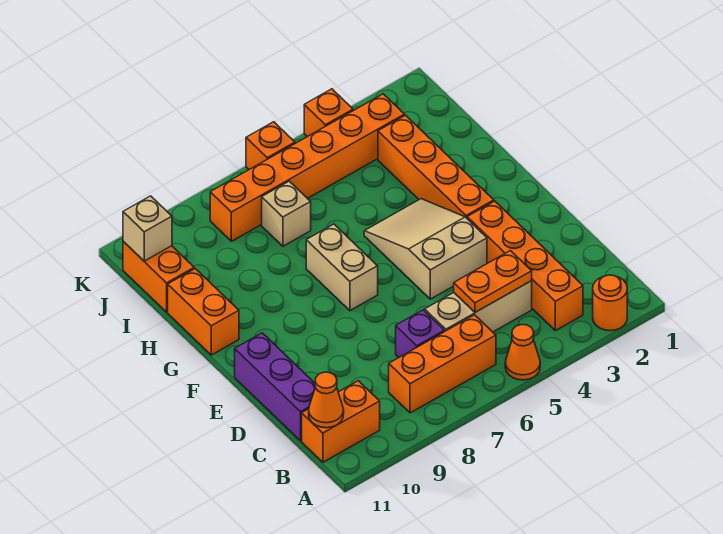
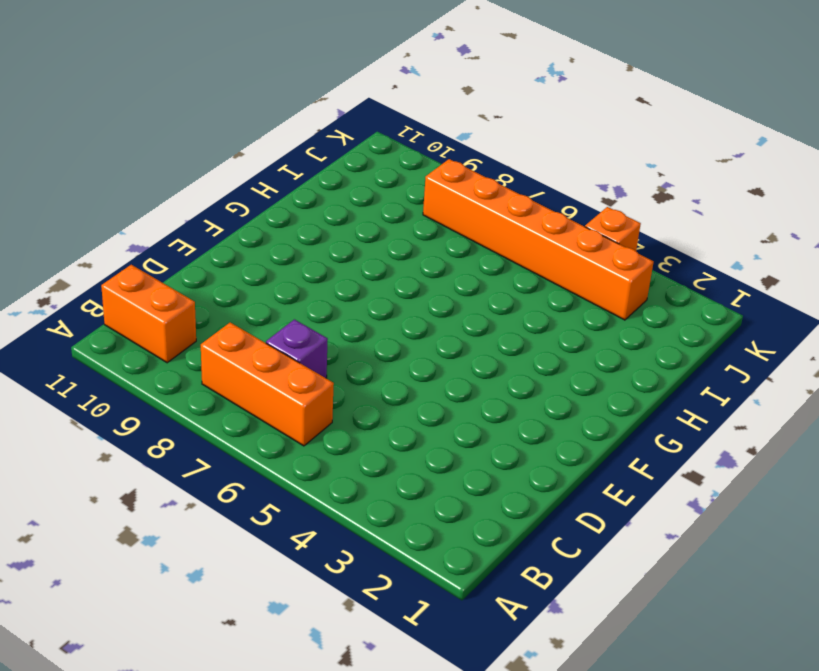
none -> orange round brick A2 level 1
none -> orange cone A5 level 1
none -> orange brick B3:E3 level 1

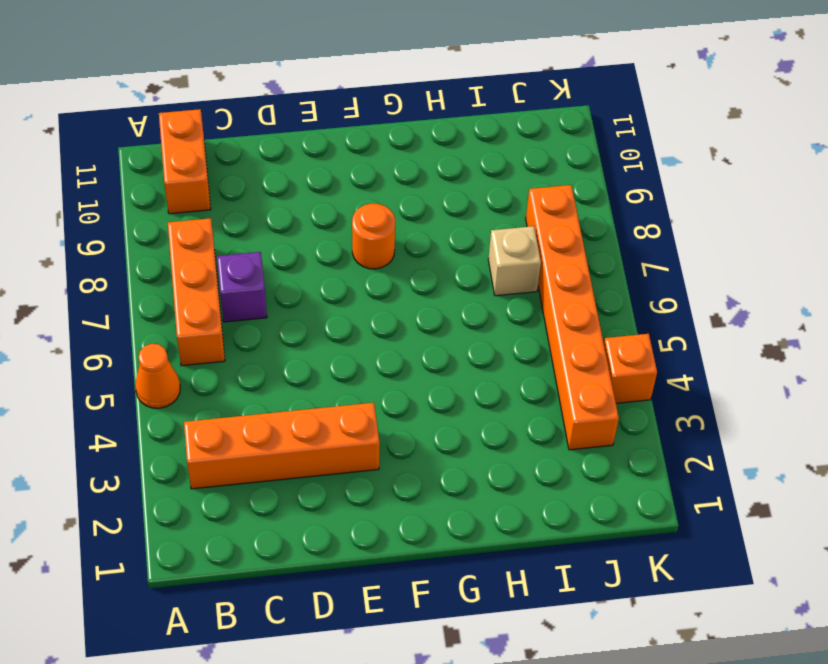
orange round brick F8 level 1 -> orange round brick A2 level 1
none -> tan brick C4:C6 level 1
none -> purple brick C11:E11 level 1
none -> tan slope E4:G5 level 1 top E

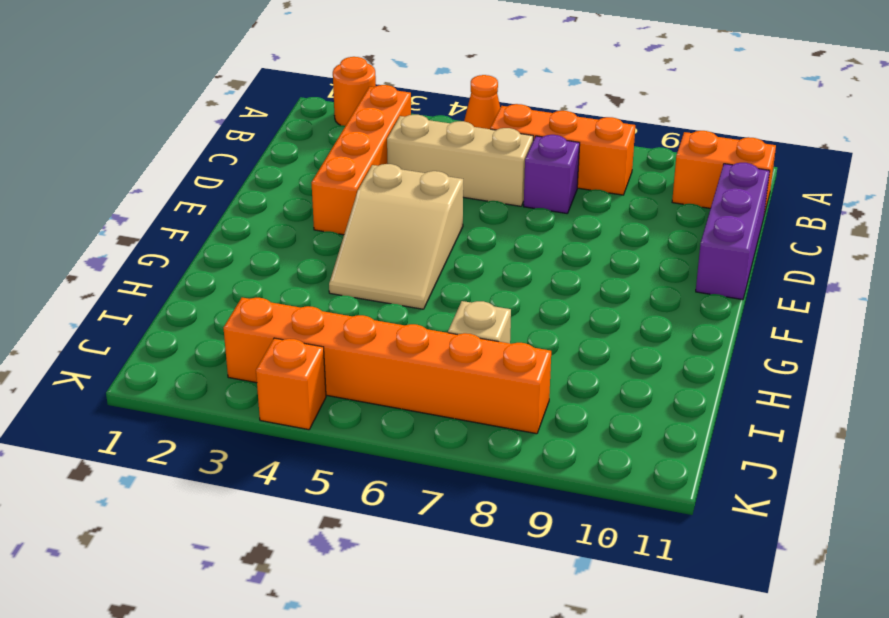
none -> orange brick F3:I3 level 1
none -> tan brick F7:G7 level 1
none -> orange brick G11:H11 level 1

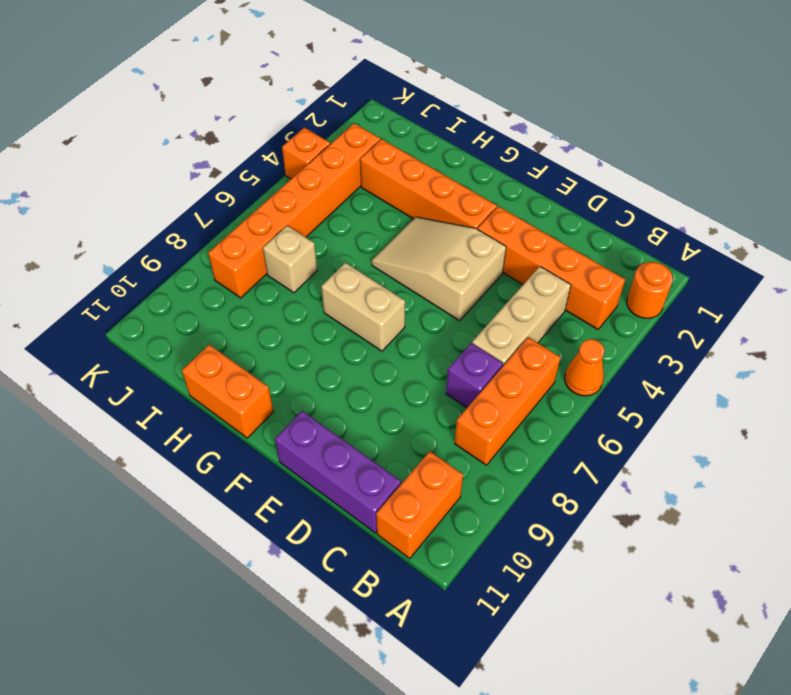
none -> orange brick I11:J11 level 1
none -> orange brick K6 level 1
none -> orange cone B11 level 2

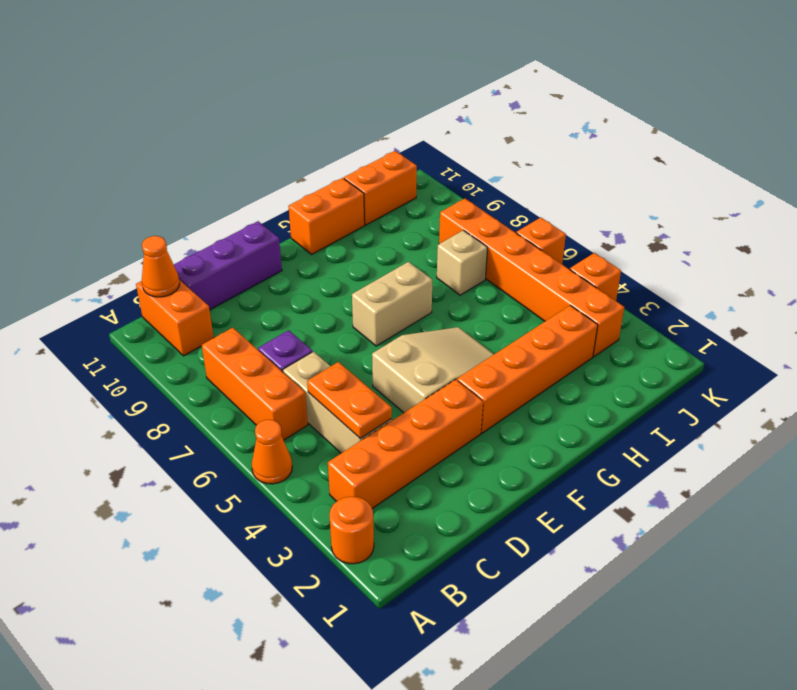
none -> tan brick J11 level 2

